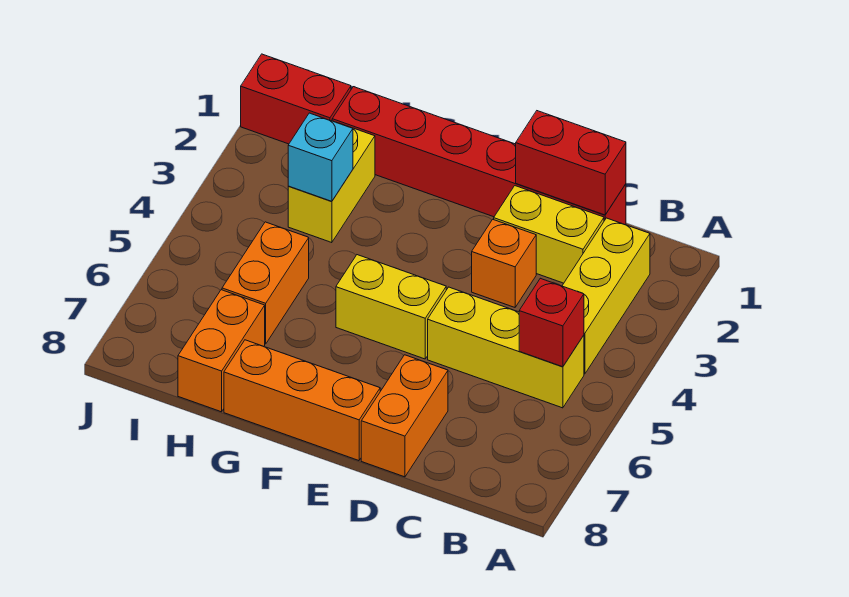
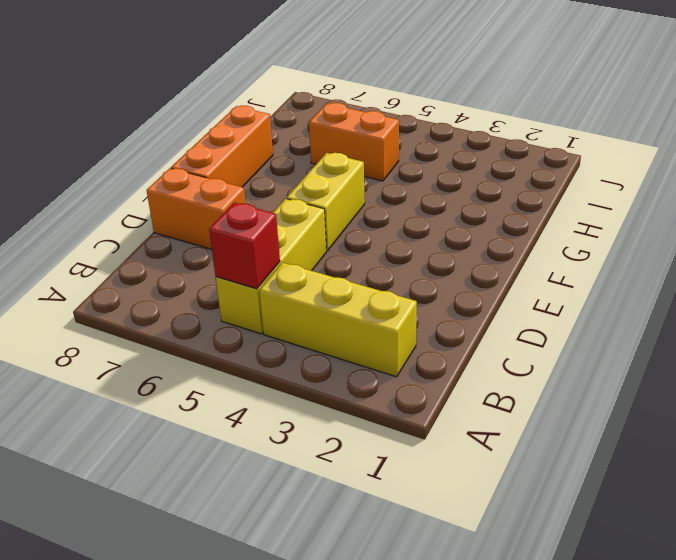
none -> red brick C1:H1 level 1
none -> yellow brick C2:D2 level 1
none -> orange brick D3 level 1

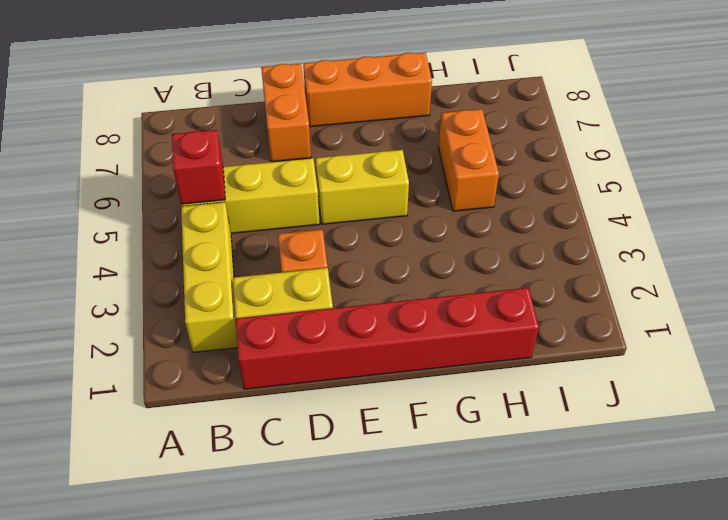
none -> yellow brick H2:H3 level 1
none -> orange brick H7:H8 level 1
none -> red brick I1:J1 level 1

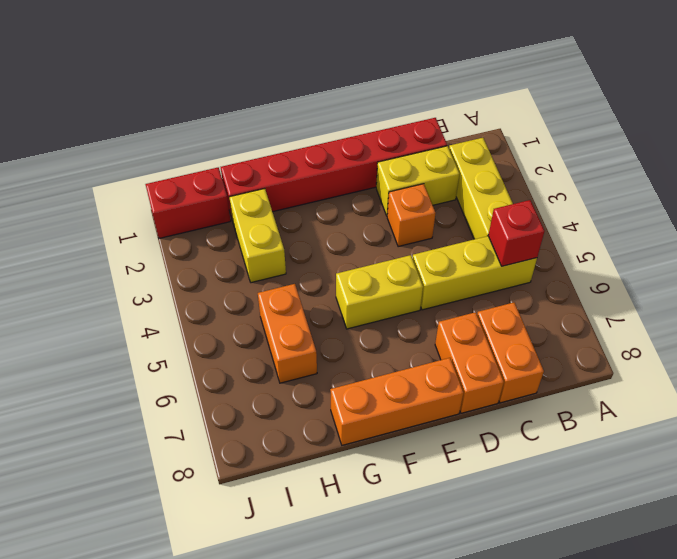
orange brick C7:C8 level 1 -> orange brick H7:H8 level 1
none -> red brick C1:D1 level 2
none -> cyan brick H3 level 2

